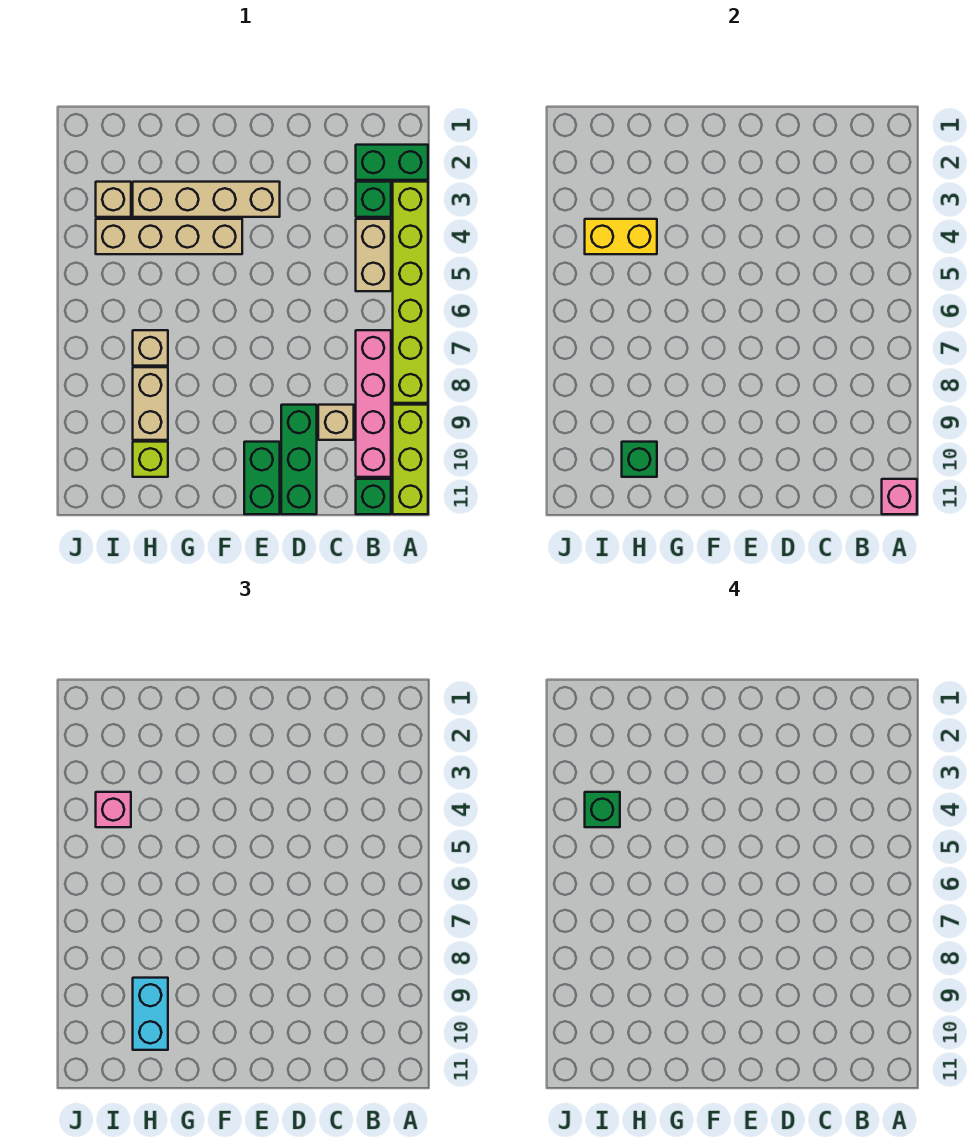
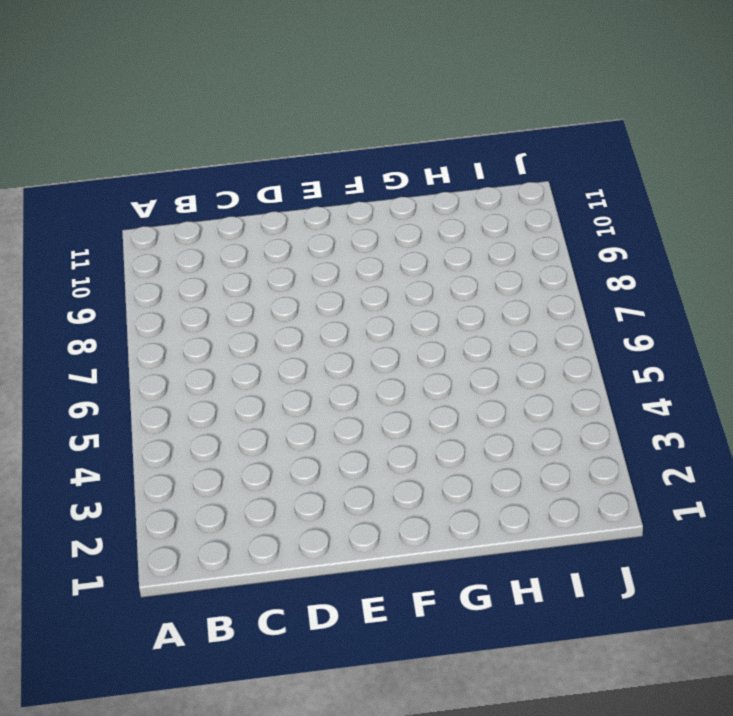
none -> green brick A2:B2 level 1
none -> lime brick A3:A8 level 1
none -> lime brick A9:A11 level 1

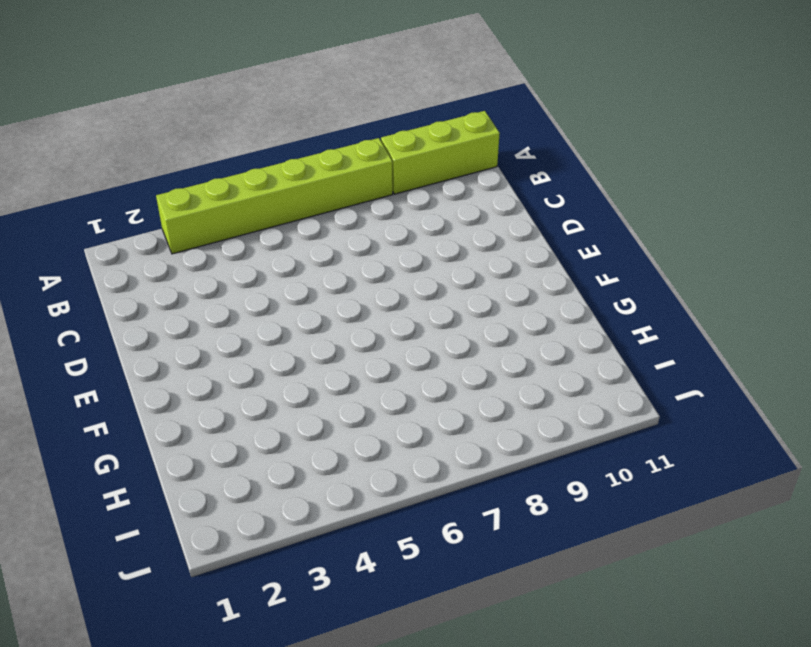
none -> green brick A2:B2 level 1
none -> green brick B3 level 1
none -> tan brick B4:B5 level 1

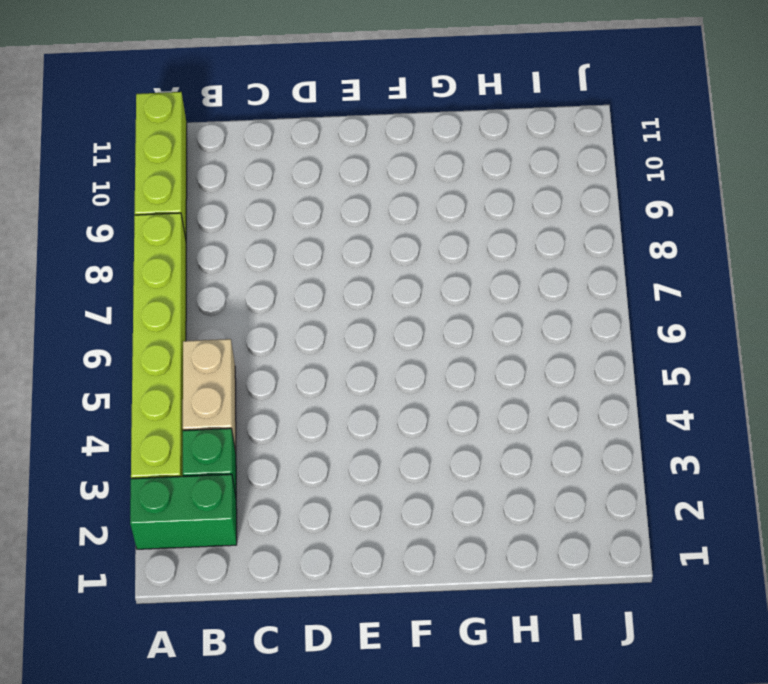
none -> pink brick B7:B10 level 1
none -> green brick B11 level 1
none -> tan brick C9 level 1

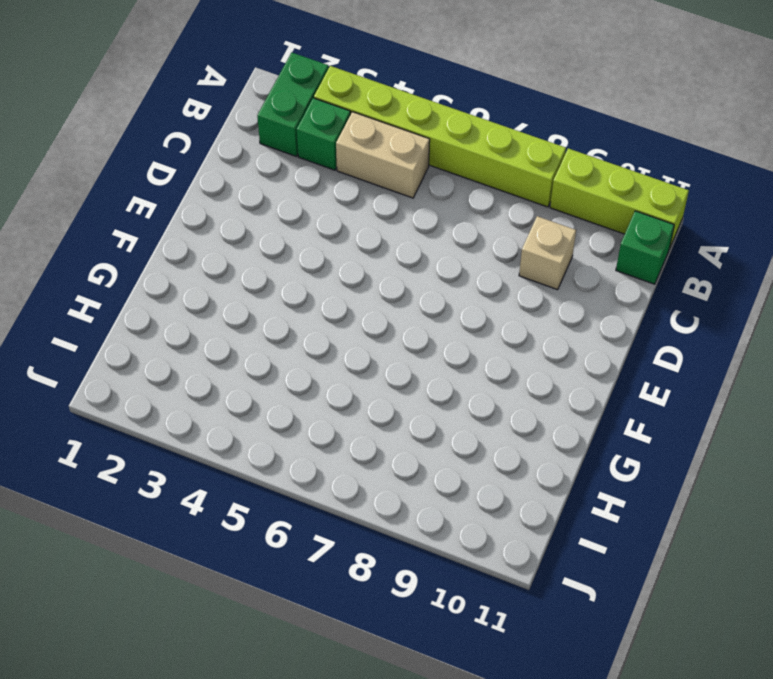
none -> pink brick B7:B10 level 1
none -> green brick D9:D11 level 1
none -> tan brick E3:H3 level 1

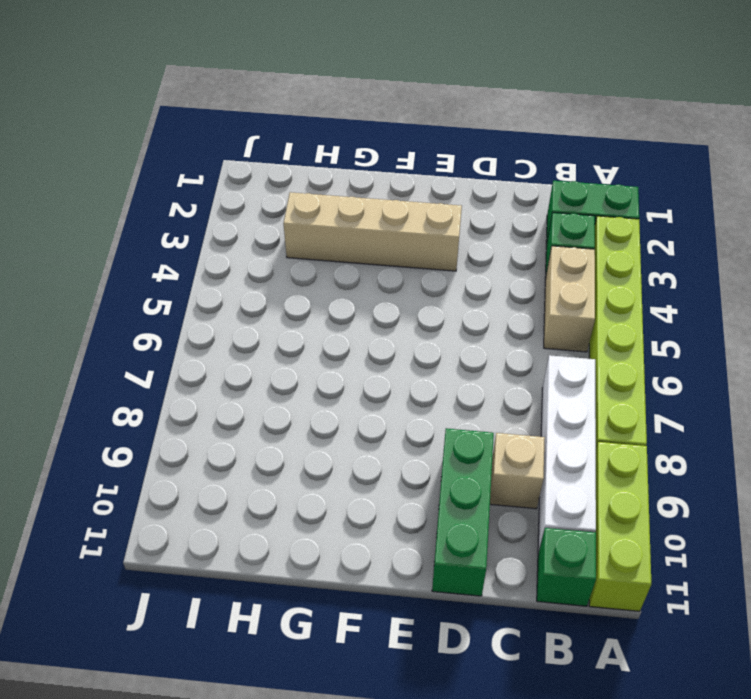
white brick B7:B10 level 1 -> pink brick B7:B10 level 1
none -> green brick E10:E11 level 1
none -> tan brick F4:I4 level 1
none -> tan brick H7 level 1

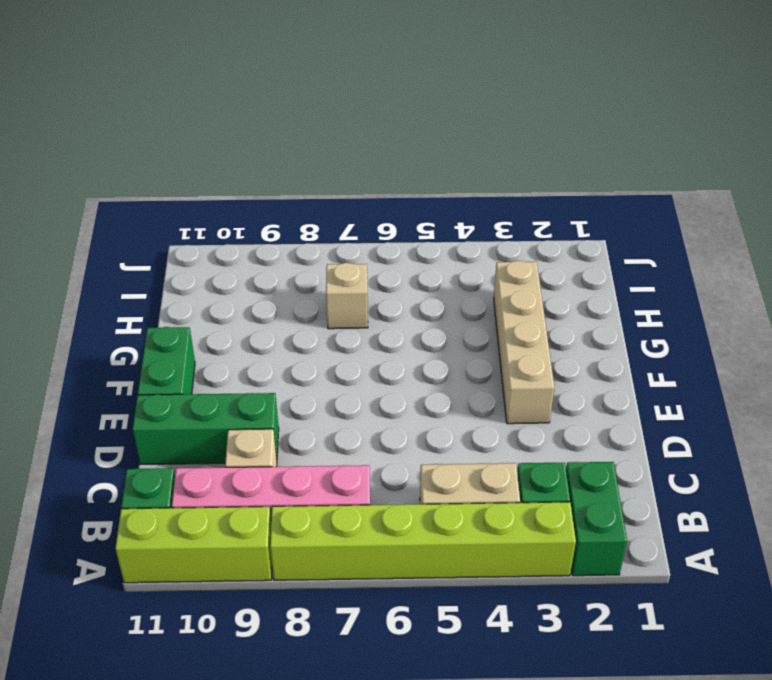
green brick E11:F11 level 1 -> green brick E10:E11 level 1
none -> tan brick F4:I4 level 1
none -> tan brick H8:H9 level 1
none -> lime brick H10 level 1

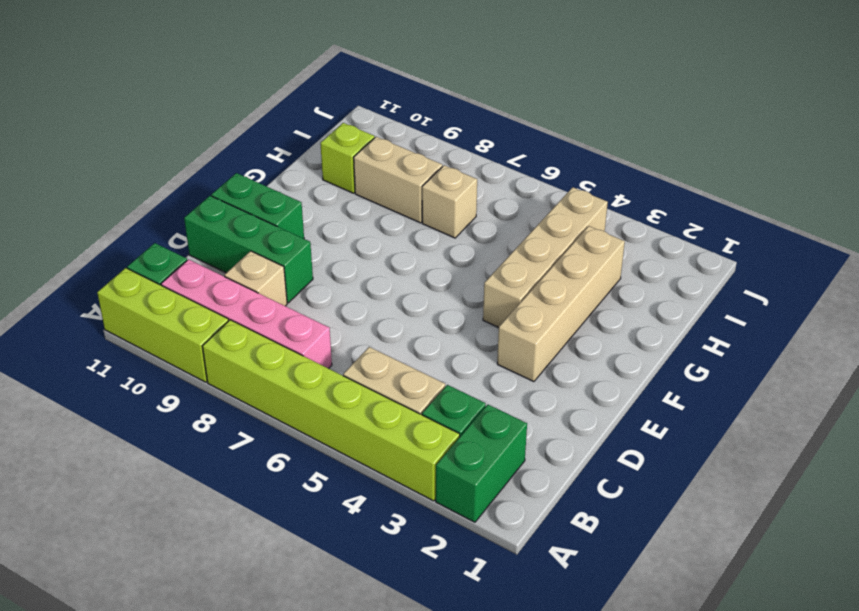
none -> tan brick I3 level 1
none -> pink brick A11 level 2
none -> yellow brick H4:I4 level 2

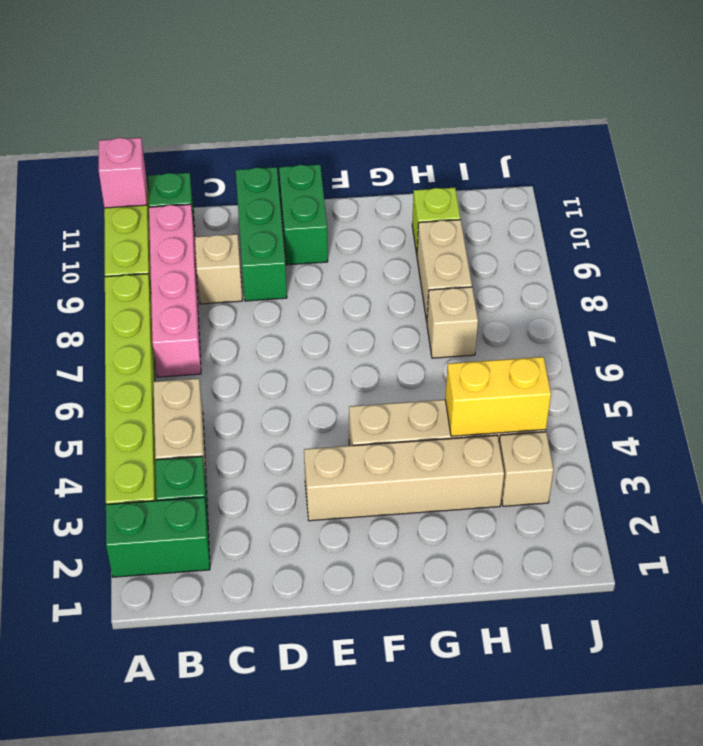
none -> green brick H10 level 2
none -> cyan brick H9:H10 level 3
none -> pink brick I4 level 3

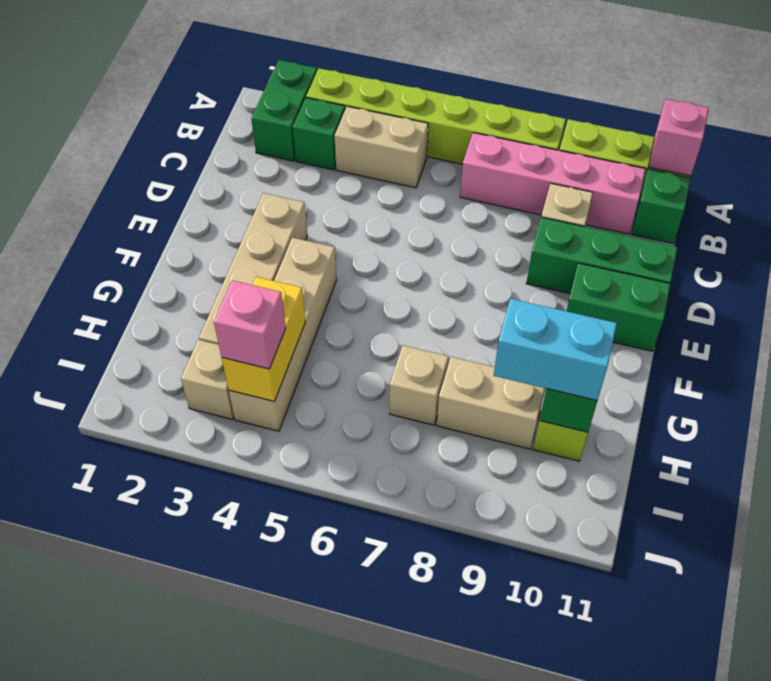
none -> green brick I4 level 4

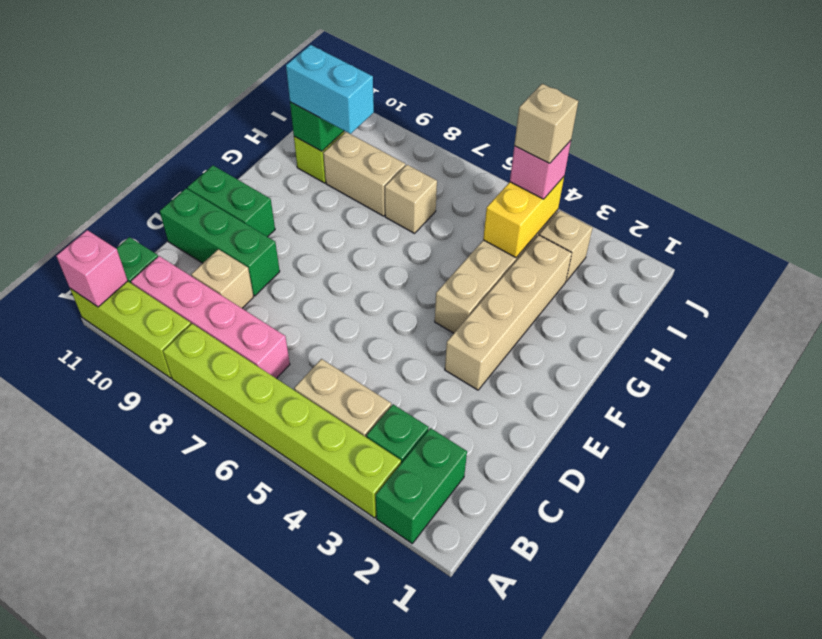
tan brick I4 level 4 -> green brick I4 level 4

